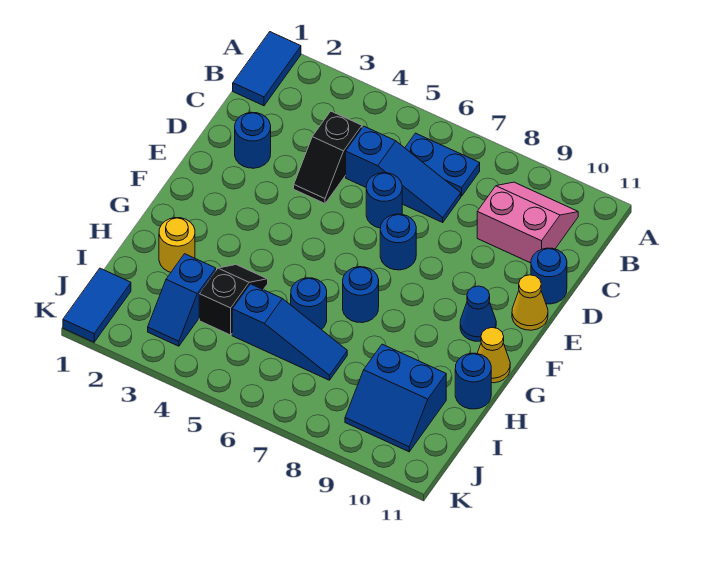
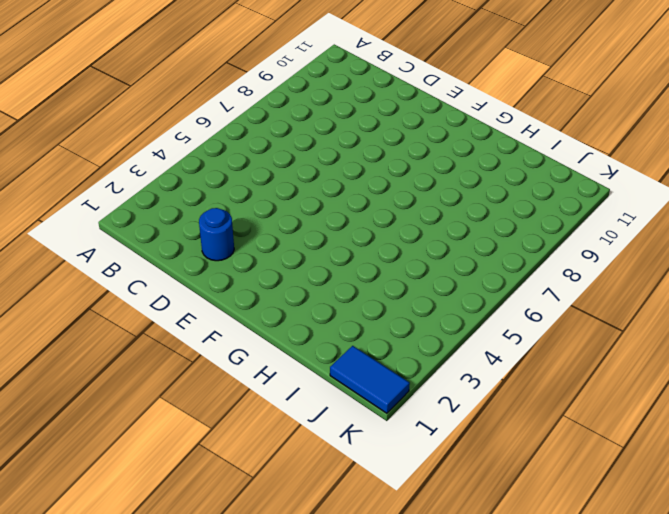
none -> blue tile A1:B1 level 1
none -> blue plate B6:B7 level 1
none -> pink slope B9:C10 level 1 top C

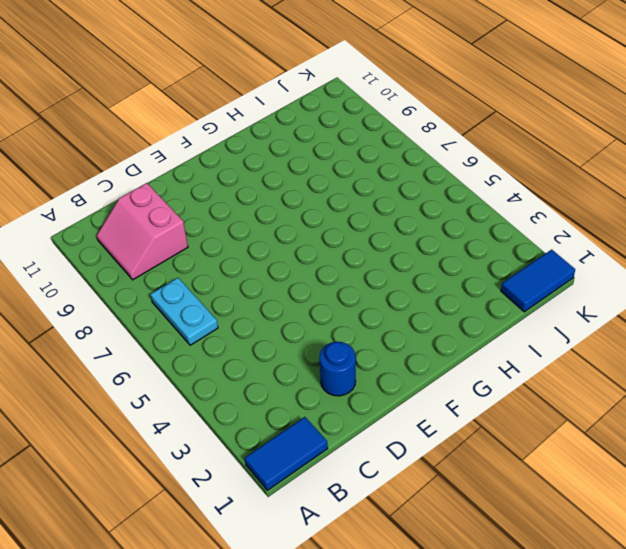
cyan plate B6:B7 level 1 -> blue plate B6:B7 level 1
none -> black slope C4:D4 level 1 top C
none -> blue slope C5:C7 level 1 top 5
none -> blue round brick D6 level 1

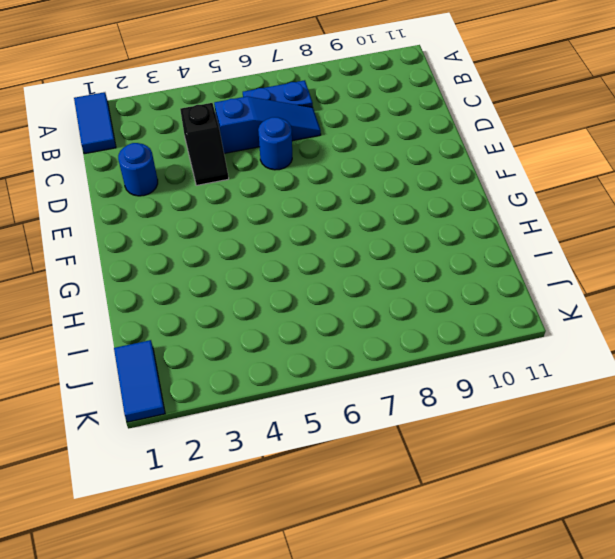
none -> pink slope B9:C10 level 1 top C
none -> blue round brick D11 level 1
none -> blue round brick E7 level 1

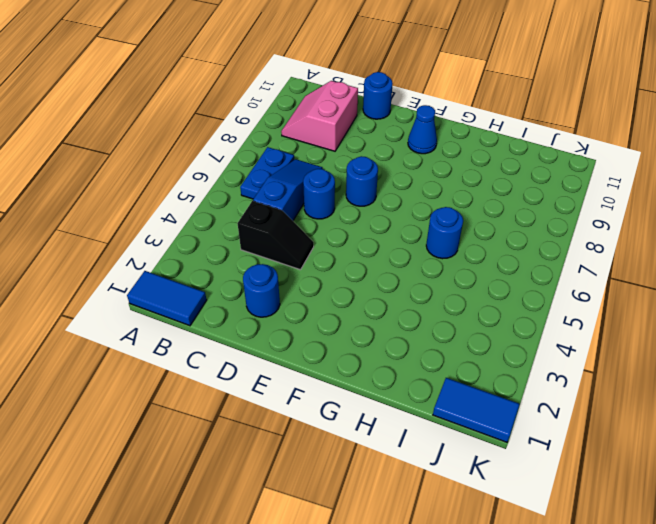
none -> yellow cone E11 level 1
none -> blue round brick G7 level 1
none -> yellow cone G11 level 1

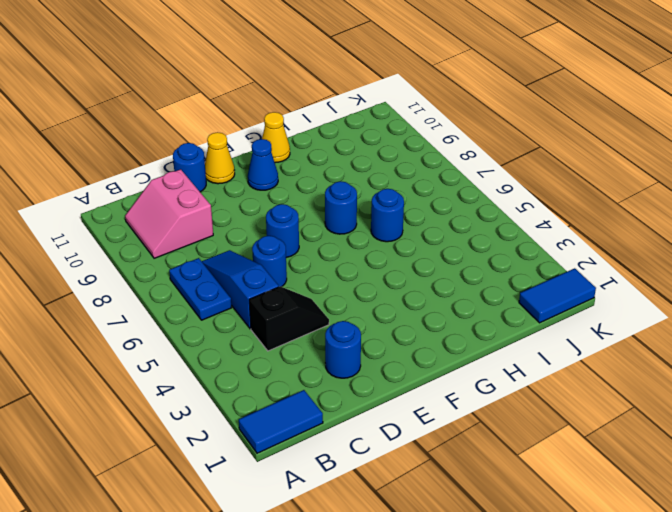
none -> yellow round brick H2 level 1
none -> black slope H4:I4 level 1 top I
none -> blue round brick H11 level 1

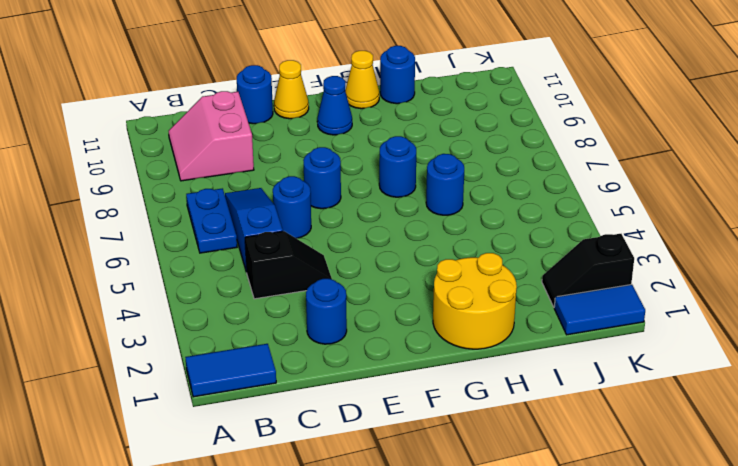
yellow round brick G1:H2 level 1 -> yellow round brick H2 level 1
black slope J2:K2 level 1 top K -> black slope H4:I4 level 1 top I
none -> blue slope I3:J3 level 1 top I
none -> blue slope I5:I7 level 1 top 5
none -> blue slope I9:J10 level 1 top I

